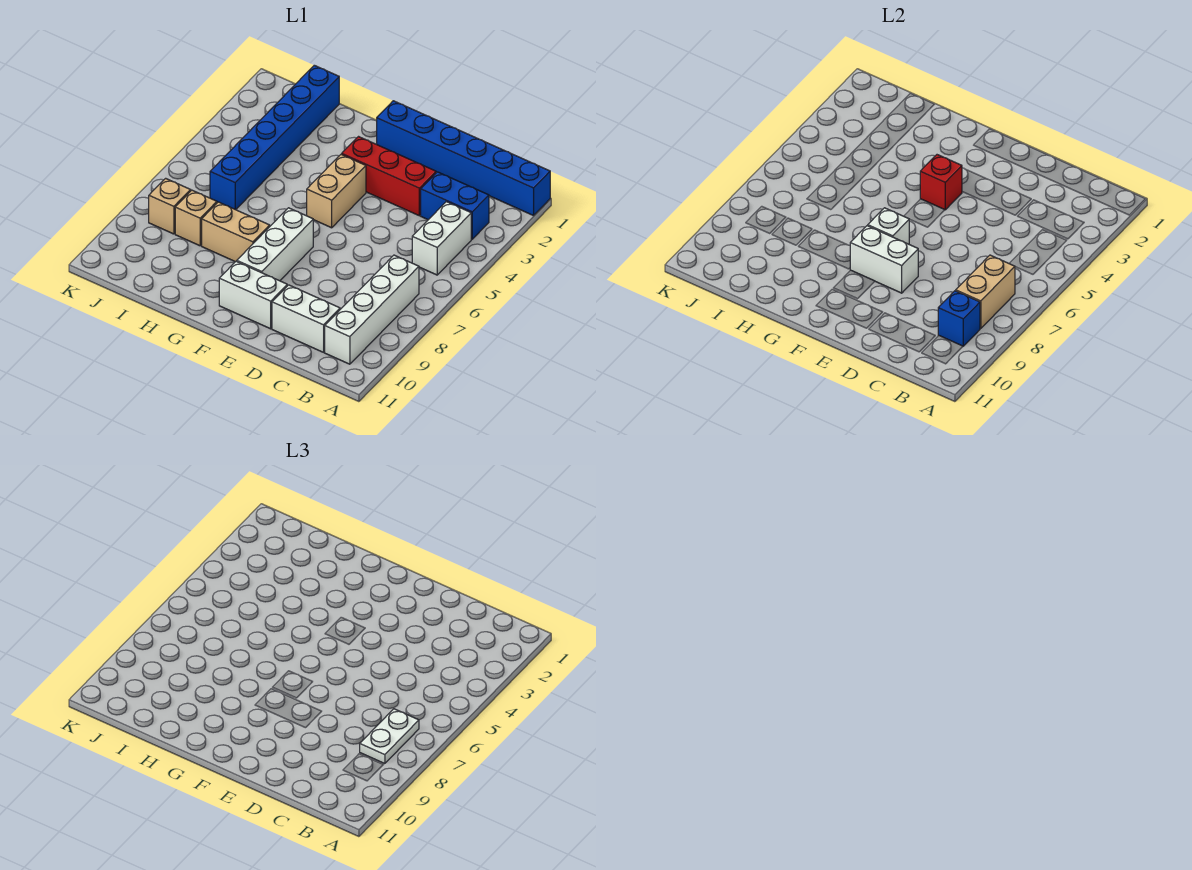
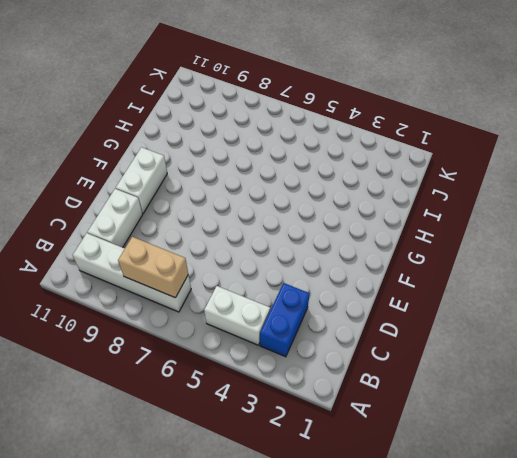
none -> blue brick A1:F1 level 1
none -> red brick D3:F3 level 1
none -> tan brick F4:F5 level 1

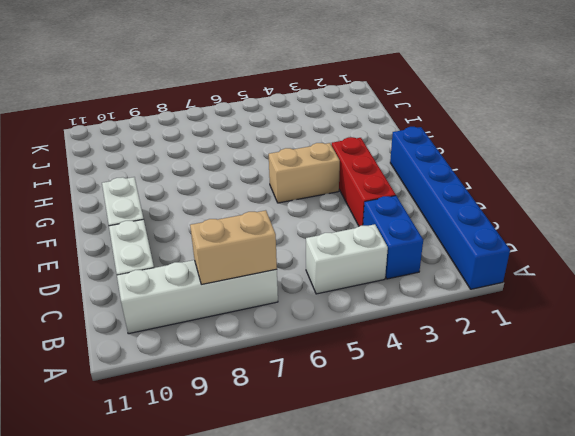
none -> white brick F7:F9 level 1
none -> tan brick G8:H8 level 1
none -> blue brick I1:I6 level 1

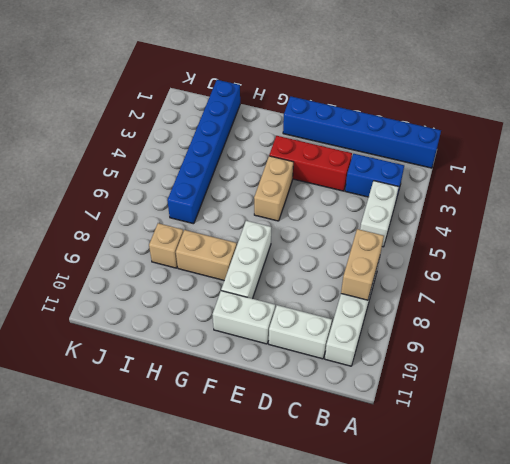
none -> tan brick J8 level 1
none -> blue brick B9 level 2
none -> white brick E8:F8 level 2

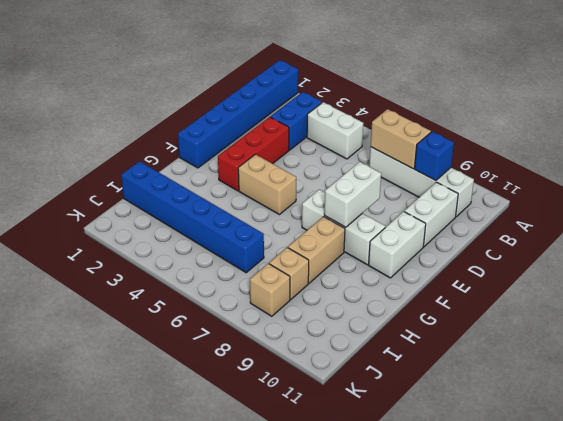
none -> red brick F4 level 2
none -> white brick F7 level 2
none -> white plate B7:B8 level 3

